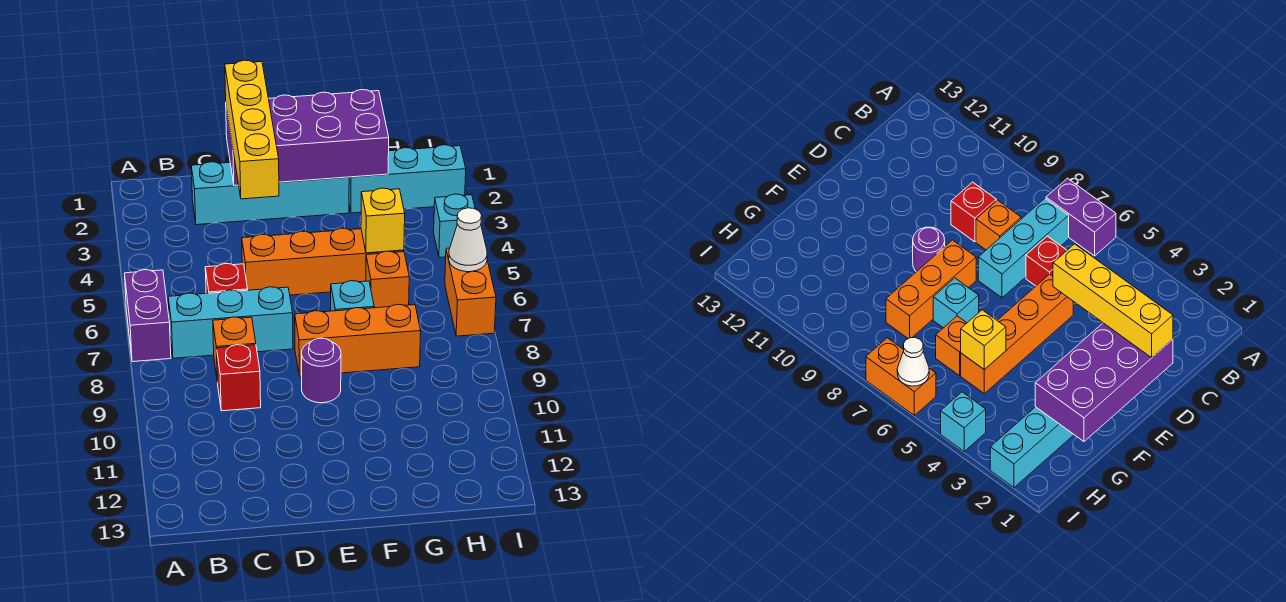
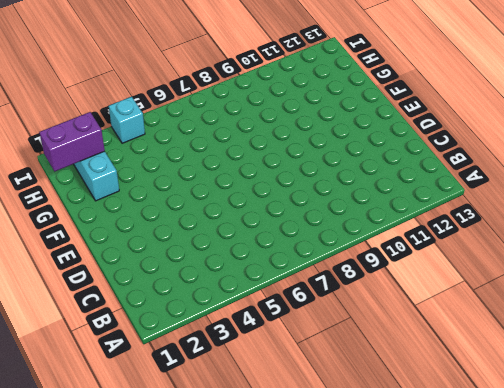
purple brick H1:H2 level 2 -> purple brick A6:A7 level 1
none -> cyan brick B7:D7 level 1
none -> cyan brick C2:F2 level 1
none -> red brick C6 level 1

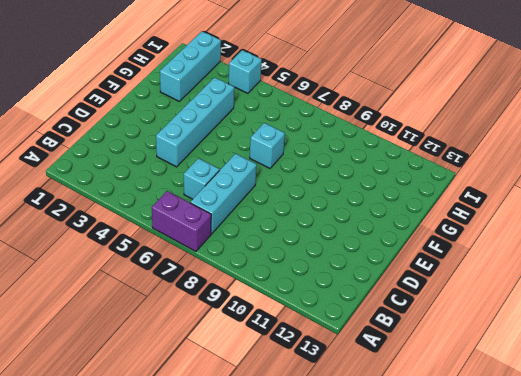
cyan brick C6 level 1 -> red brick C6 level 1
cyan brick D4:G4 level 1 -> cyan brick C2:F2 level 1
none -> orange brick C8 level 1
none -> red brick C9 level 1
none -> orange brick D5:G5 level 1

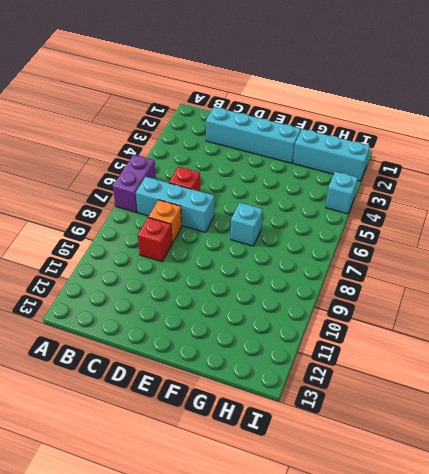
none -> orange brick D5:G5 level 1
none -> orange brick E8:G8 level 1
none -> purple round brick E9 level 1

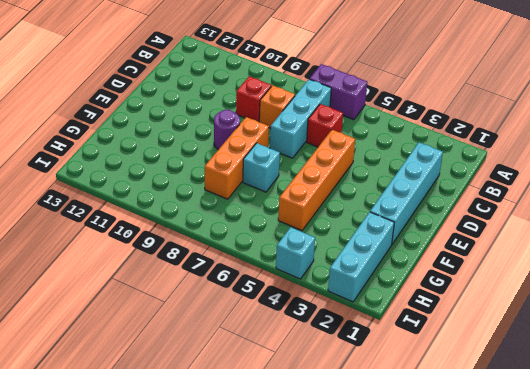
none -> orange brick G6 level 1
none -> orange brick I6:I7 level 1
none -> purple brick D1:G2 level 2

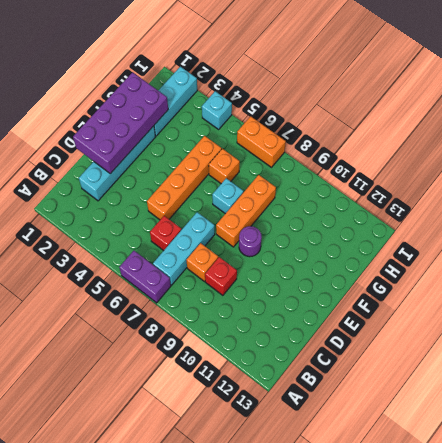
none -> yellow brick G5 level 2
none -> white cone I6 level 2
none -> yellow brick D1:D4 level 3

